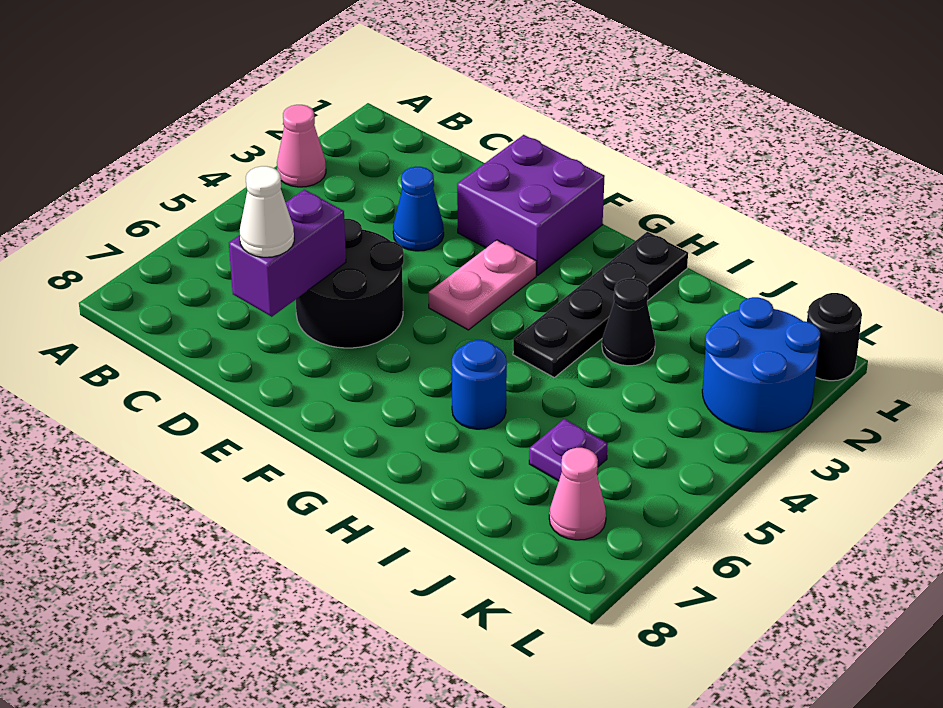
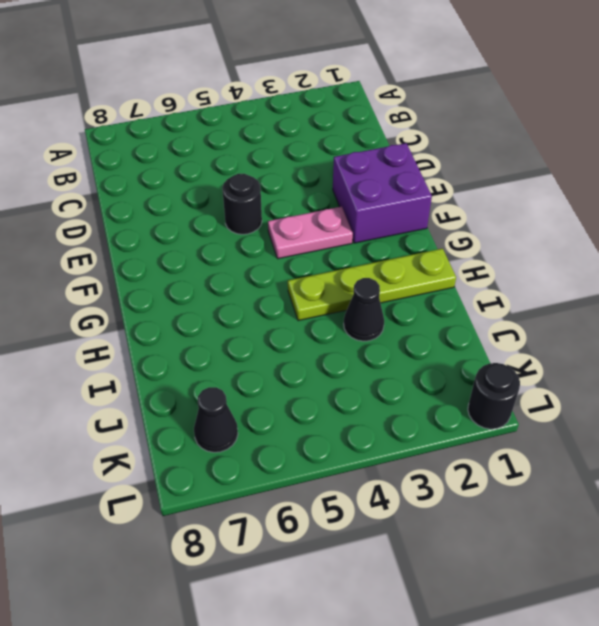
black round brick E5 level 1 -> black round brick D5:E6 level 1
lime plate H1:H4 level 1 -> black plate H1:H4 level 1
black cone K7 level 1 -> pink cone K7 level 1
none -> pink cone A3 level 1
none -> blue cone D3 level 1
none -> blue round brick H6 level 1

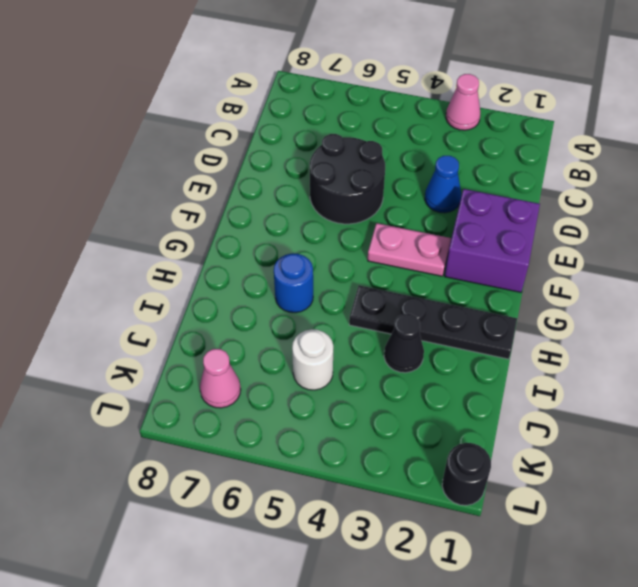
white round brick J5 level 1 -> none
none -> purple plate J6 level 1
none -> blue round brick K2:L3 level 1
none -> purple brick D6:D7 level 2

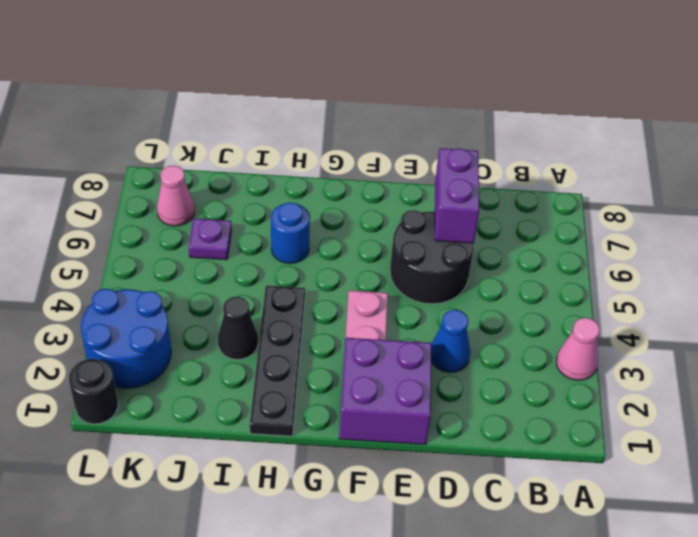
none -> white cone D7 level 3

